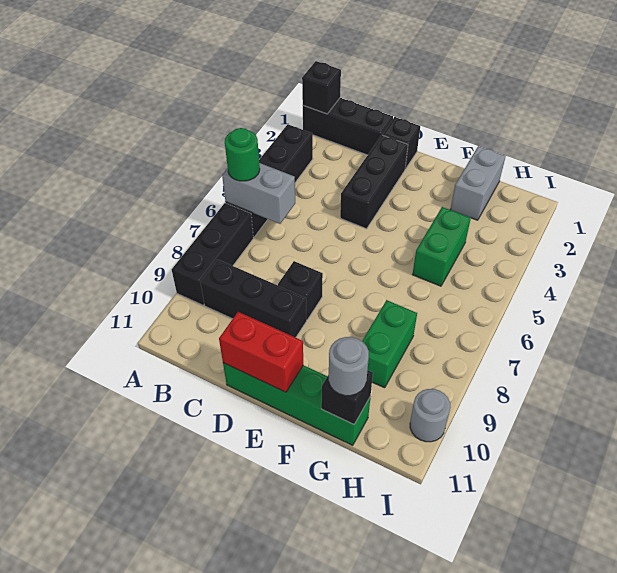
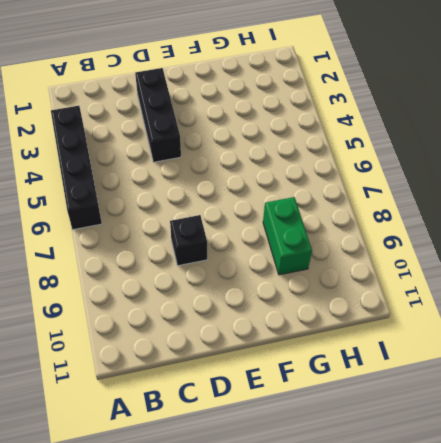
none -> black brick A1:C1 level 1
none -> black brick A7:A9 level 1
none -> black brick B9:D9 level 1

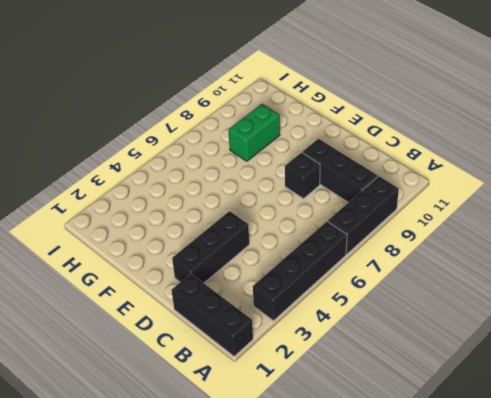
none -> black brick D1 level 1
none -> green brick D11:G11 level 1
none -> grey brick G1:G2 level 1

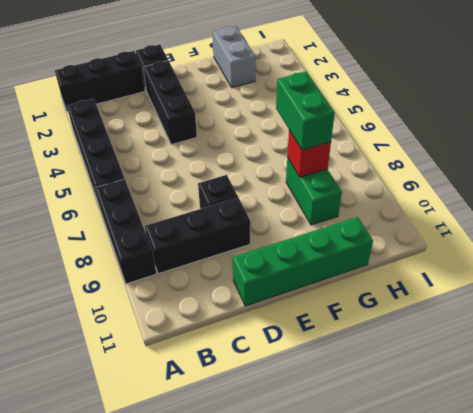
green brick G7:G8 level 3 -> green brick G4:G5 level 1
red brick G8 level 2 -> none
none -> grey round brick I10 level 1
none -> black brick A1 level 2
none -> grey brick A6:B6 level 2

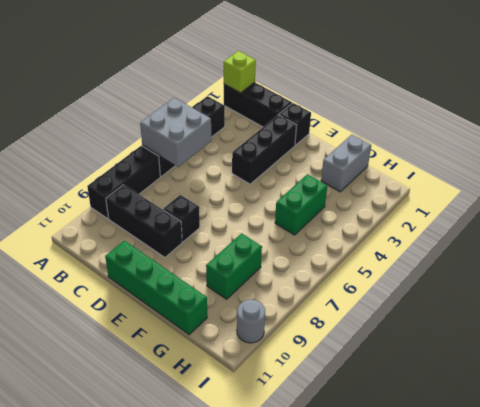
lime brick A1 level 2 -> black brick A1 level 2
grey brick A5:B6 level 2 -> grey brick A6:B6 level 2
none -> red brick D11:E11 level 2
none -> black brick G11 level 2
none -> green round brick A6 level 3

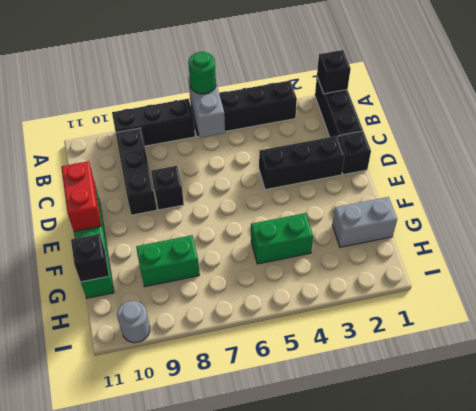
none -> grey round brick G11 level 3

